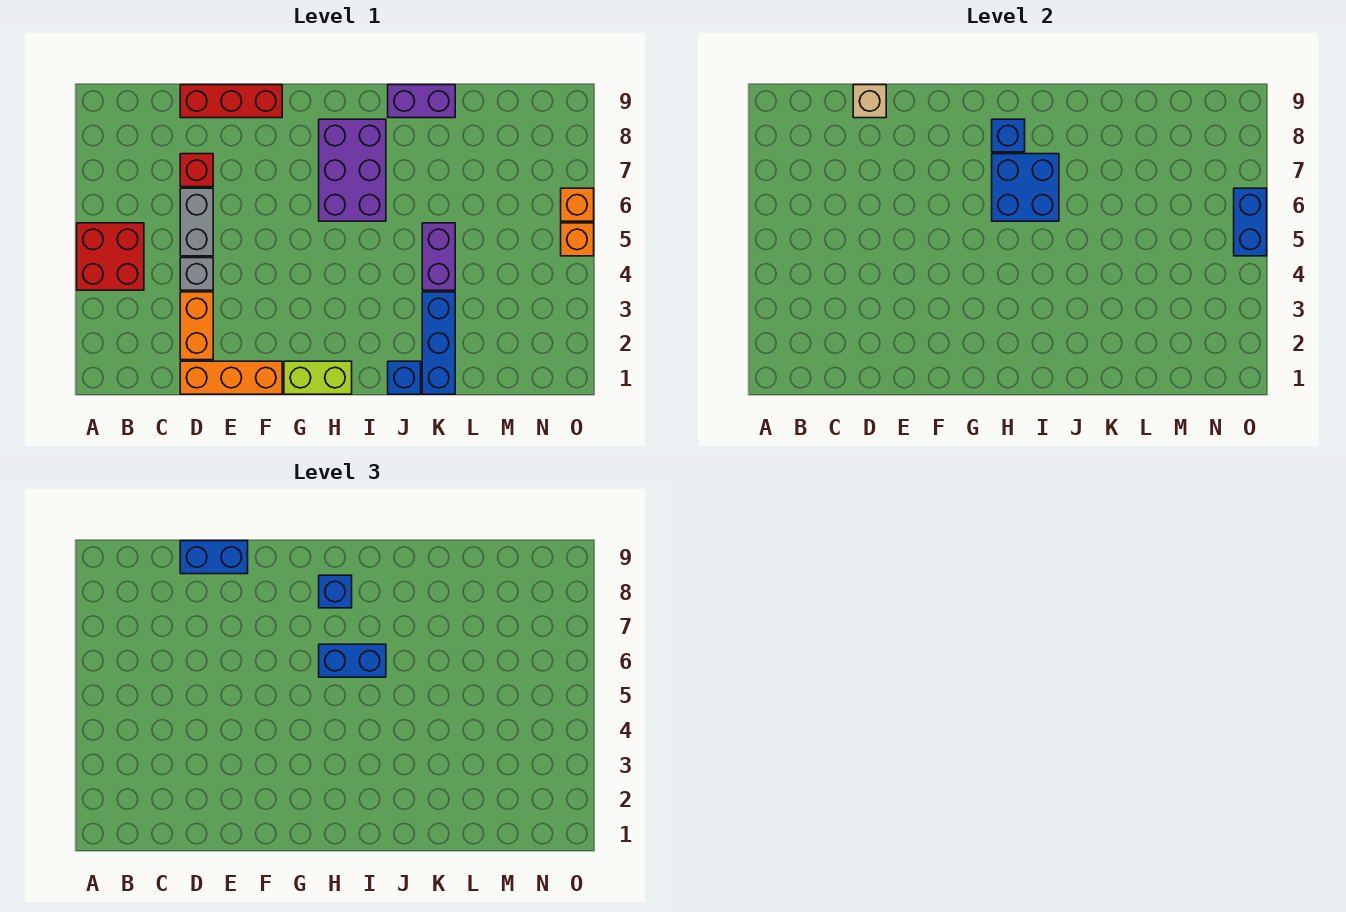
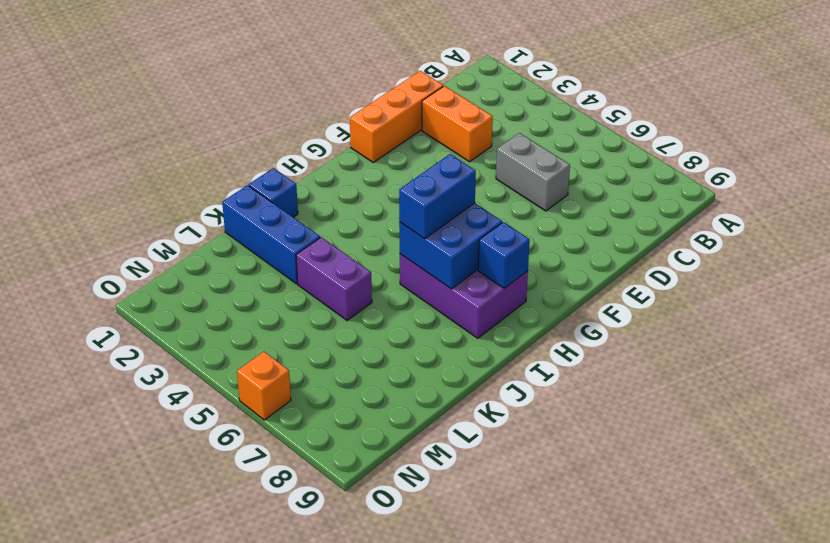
none -> red brick A4:B5 level 1
none -> grey brick D4 level 1
none -> red brick D7 level 1

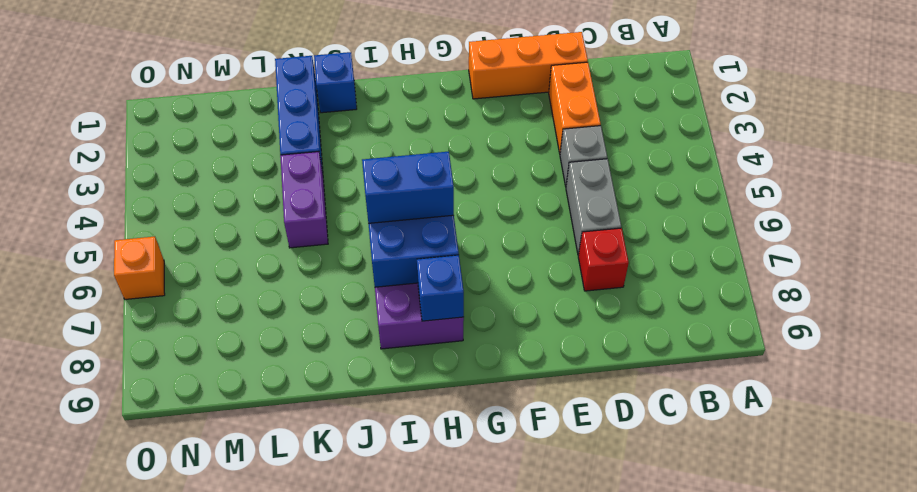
none -> red brick A4:B5 level 1
none -> red brick D9:F9 level 1
none -> lime brick G1:H1 level 1

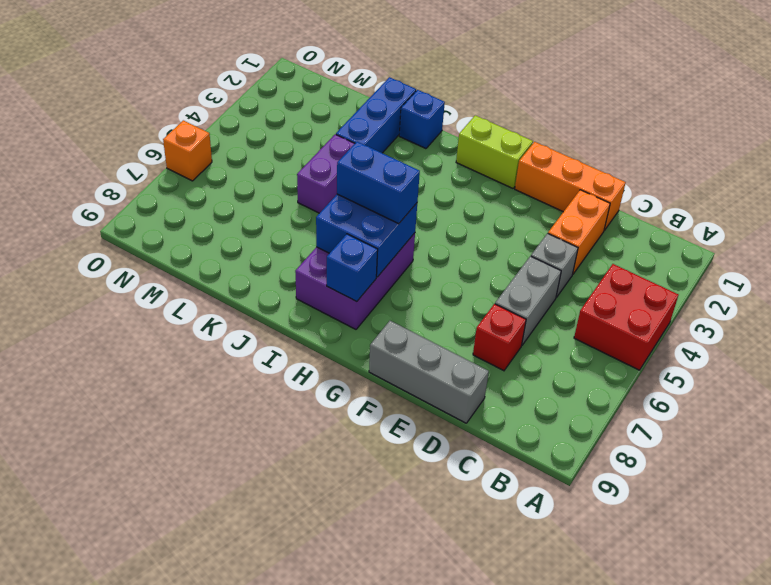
grey brick D9:F9 level 1 -> red brick D9:F9 level 1
none -> purple brick J9:K9 level 1
none -> orange brick O5 level 1
none -> tan brick D9 level 2

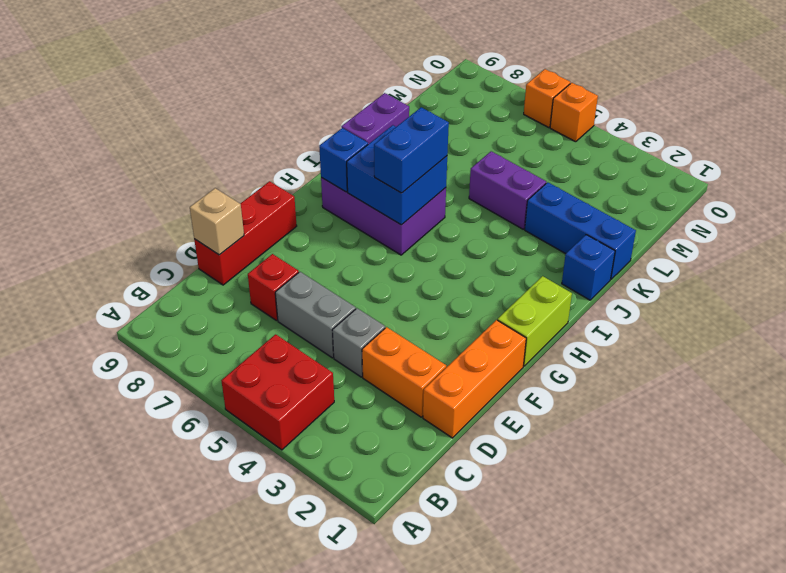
none -> blue brick O5:O6 level 2
none -> blue brick D9:E9 level 3
none -> blue brick H8 level 3

